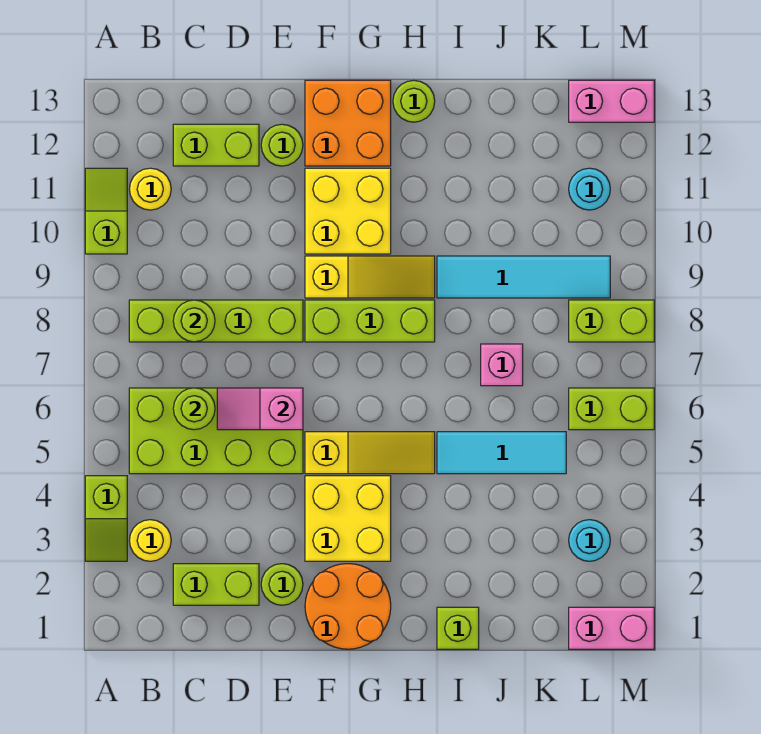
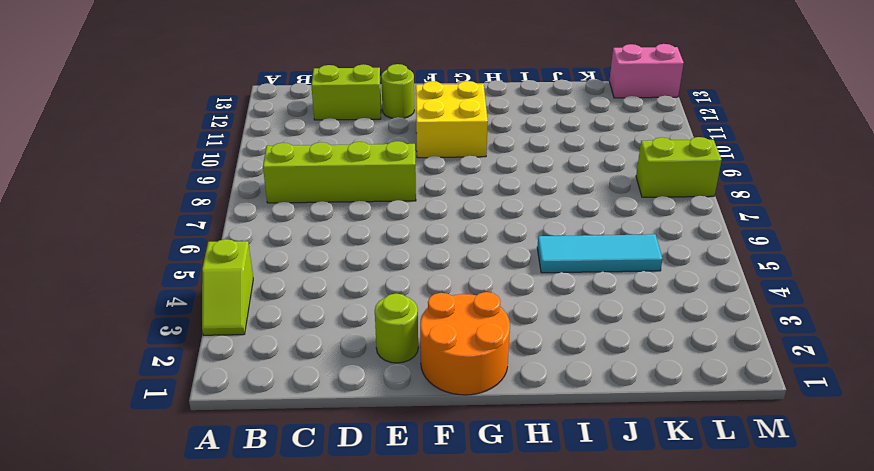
none -> lime slope A10:A11 level 1 top 10
none -> yellow round brick B3 level 1
none -> lime brick B5:E6 level 1
none -> yellow round brick B11 level 1

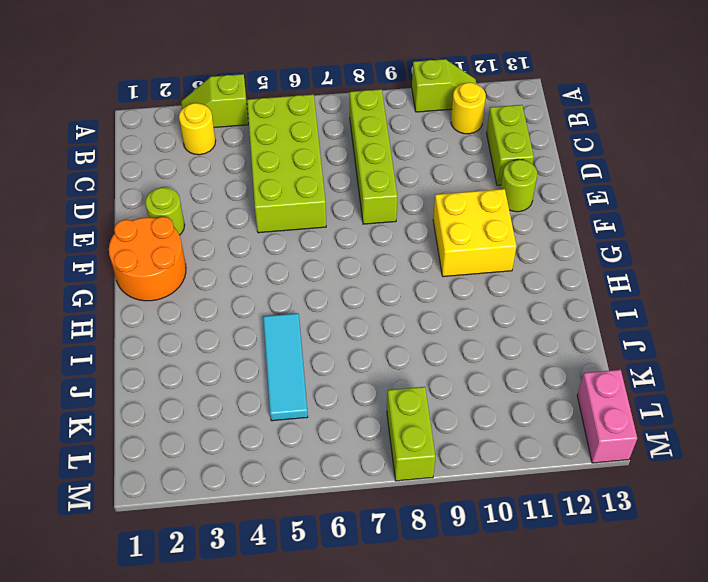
none -> lime brick C2:D2 level 1
none -> yellow brick F3:G4 level 1
none -> yellow slope F5:H5 level 1 top F
none -> lime brick F8:H8 level 1

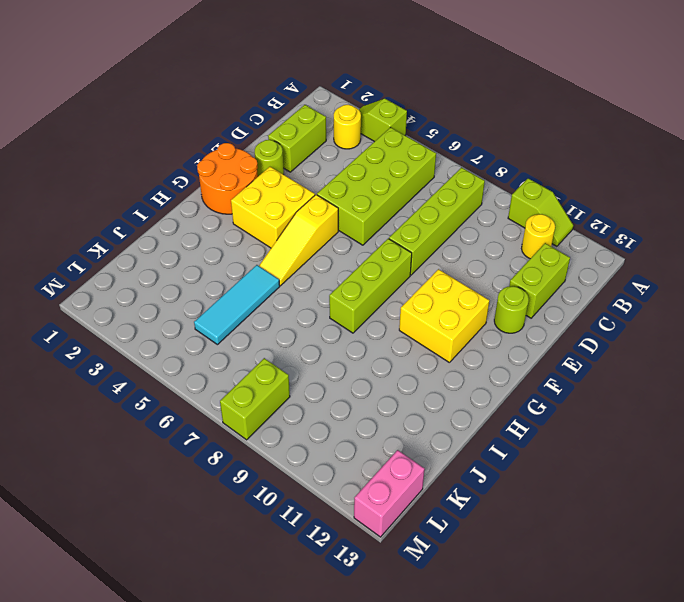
none -> yellow slope F9:H9 level 1 top F
none -> orange brick F12:G13 level 1
none -> lime round brick H13 level 1
none -> lime brick I1 level 1

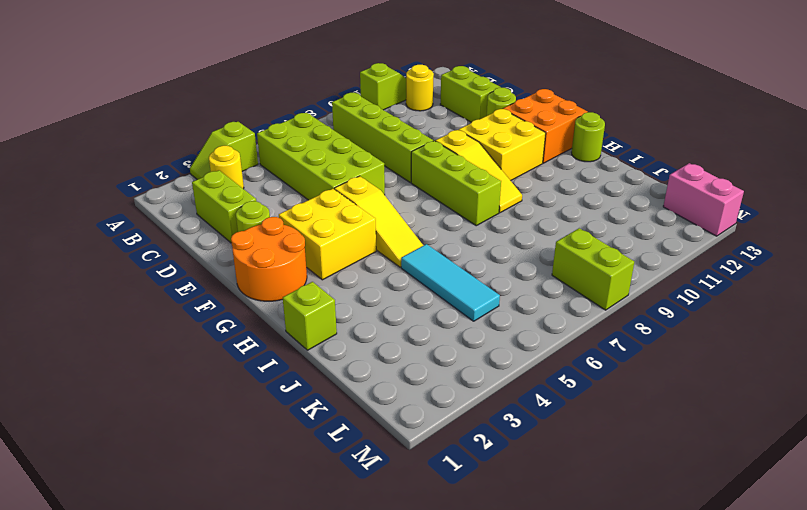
none -> cyan tile I9:L9 level 1
none -> pink brick J7 level 1
none -> pink brick L1:M1 level 1
none -> cyan round brick L3 level 1

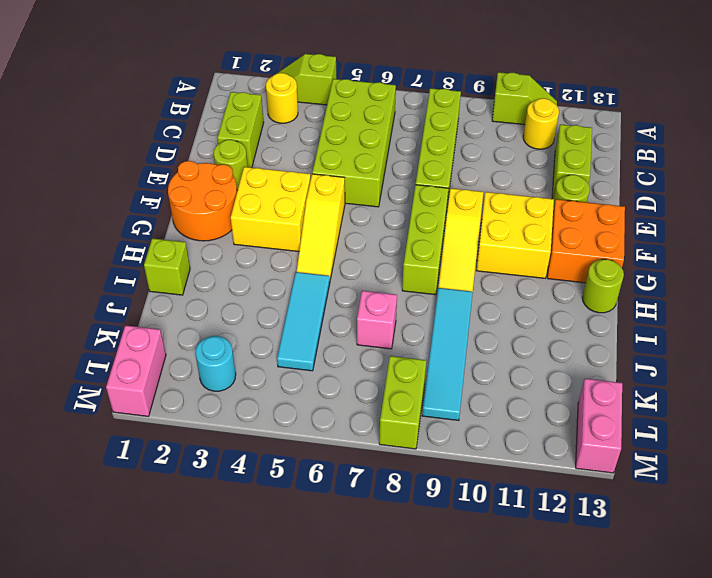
none -> lime brick L6:M6 level 1
none -> cyan round brick L11 level 1
none -> lime round brick C6 level 2
none -> lime round brick C8 level 2

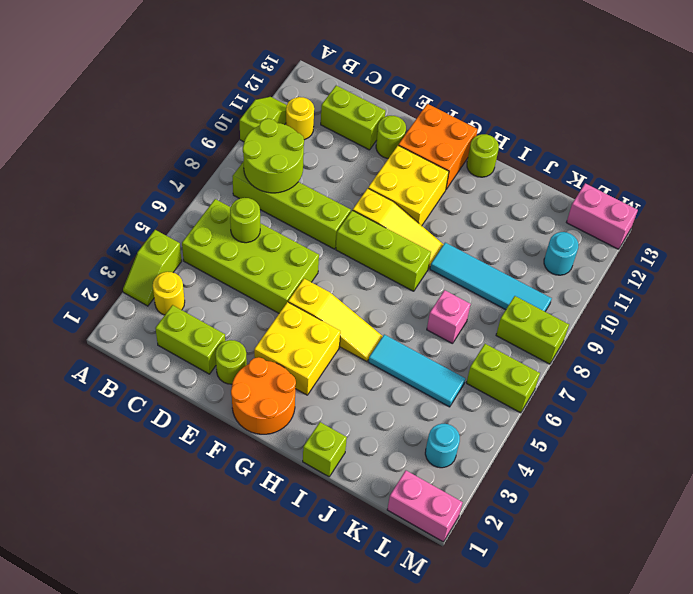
lime round brick B8:C9 level 2 -> lime round brick C8 level 2
none -> pink slope D6:E6 level 2 top E

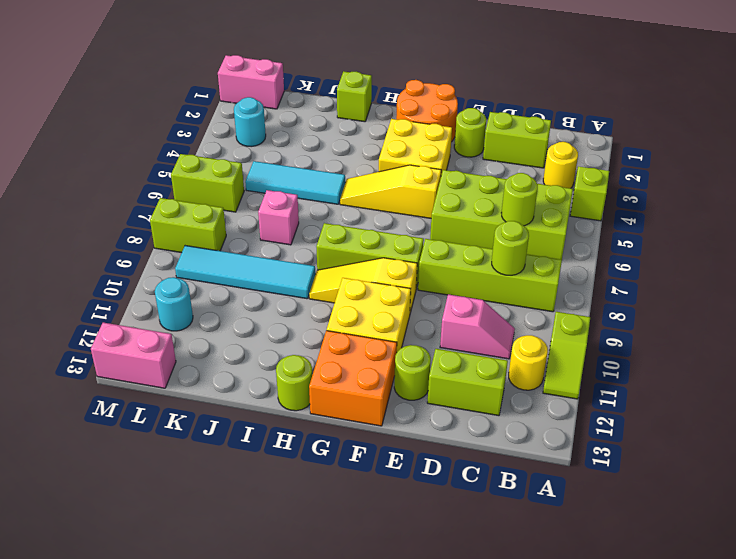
pink slope C10:D10 level 1 top D -> pink slope D6:E6 level 2 top E

